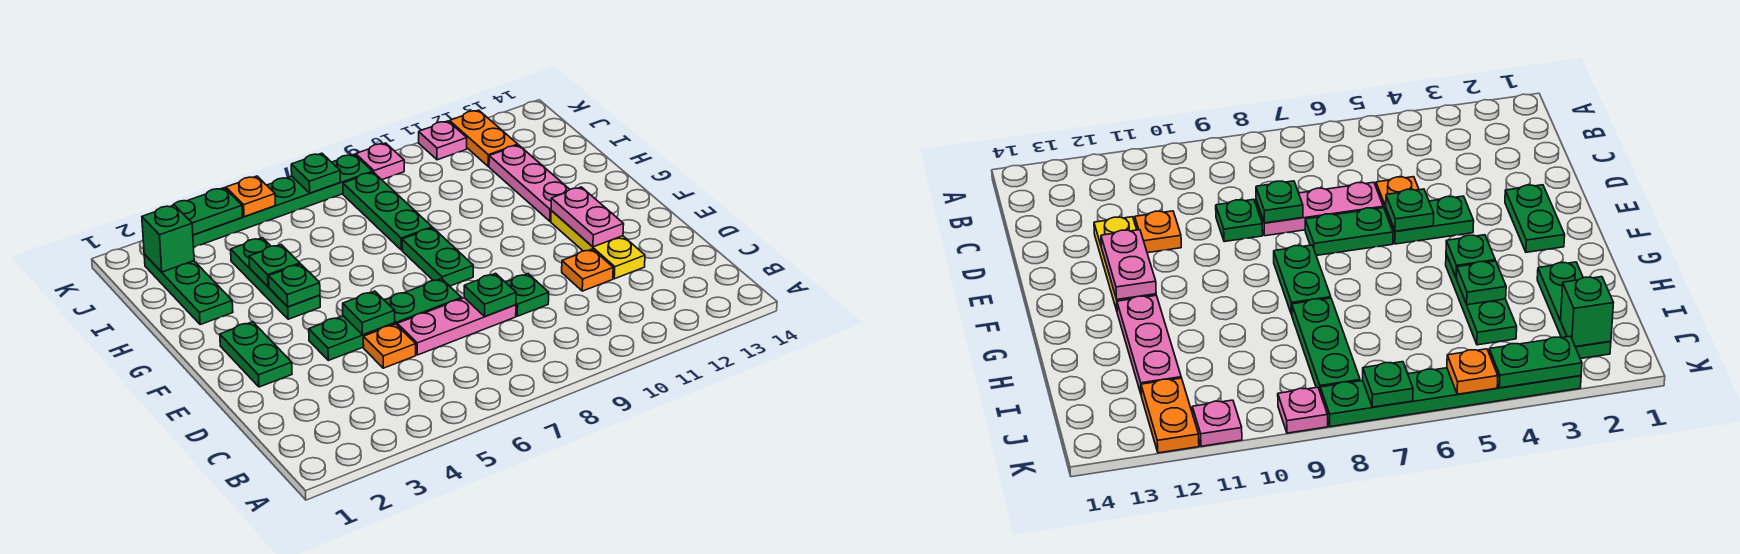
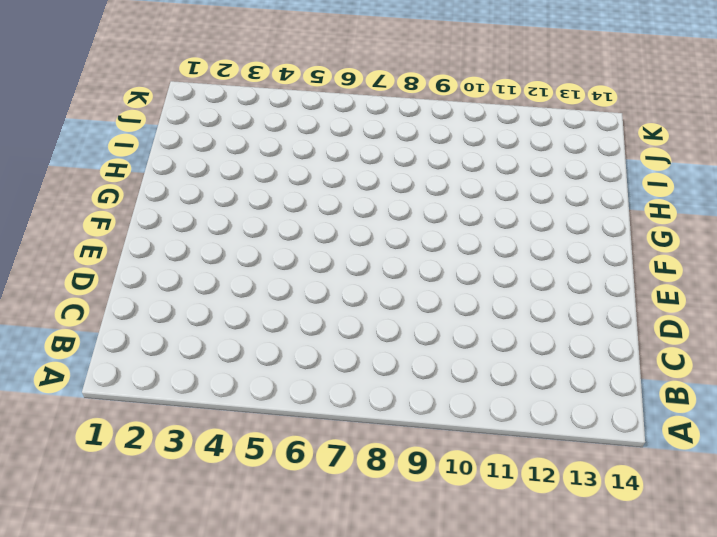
none -> orange plate D5 level 1
none -> pink plate D6:D8 level 1
none -> green plate D9 level 1

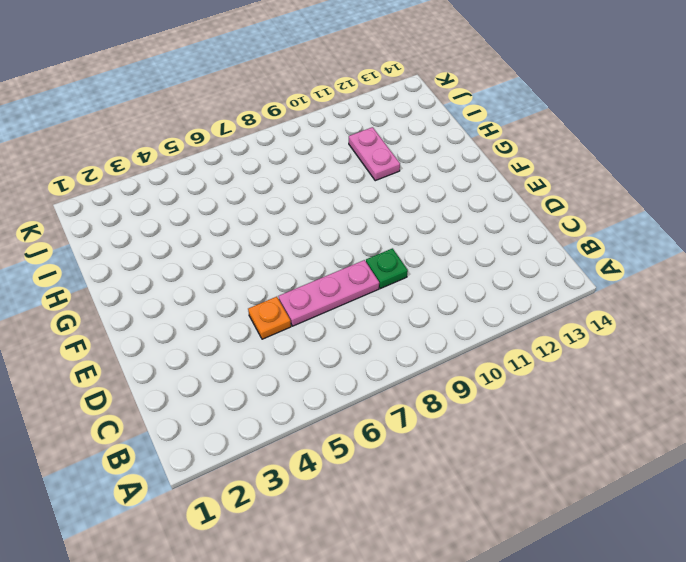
pink plate H11:I11 level 1 -> pink plate E12:F12 level 2
none -> orange plate D11 level 1
none -> yellow plate D12:F12 level 1
none -> green plate E2:F2 level 1

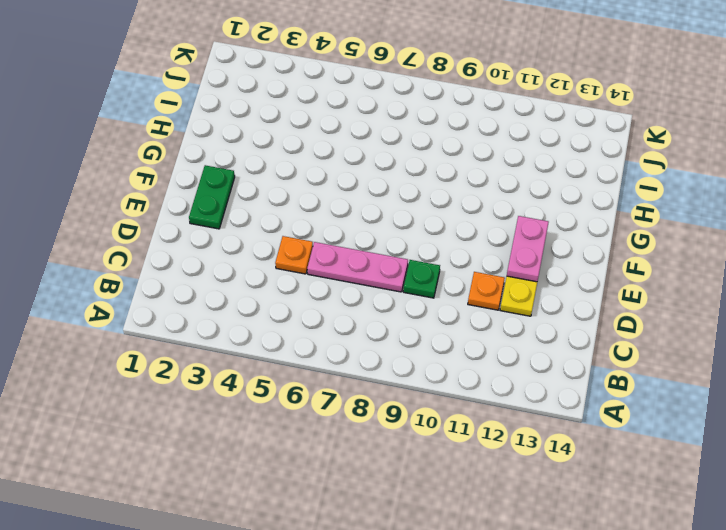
none -> green plate E4:E5 level 1
none -> green plate E6:E7 level 1
none -> green plate F8:G8 level 1

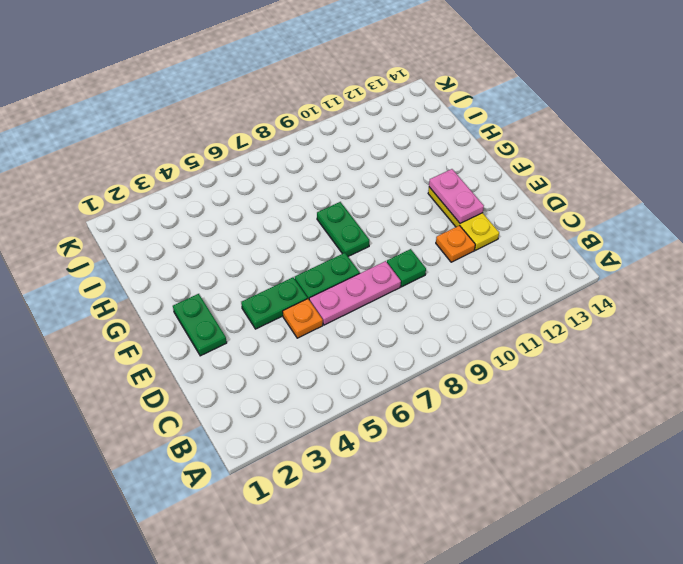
none -> green plate G4:I4 level 1
none -> pink plate G12:I12 level 1
none -> green plate H2:J2 level 1

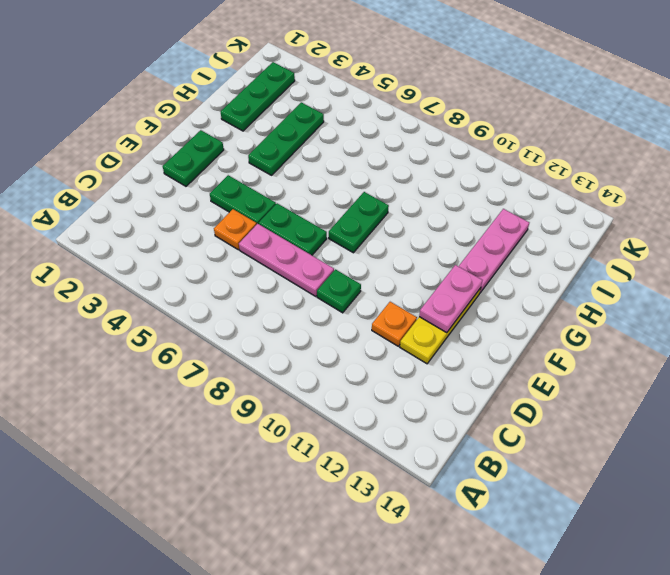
none -> green plate H8:J8 level 1
none -> orange plate J12:K12 level 1
none -> green plate K3:K8 level 1

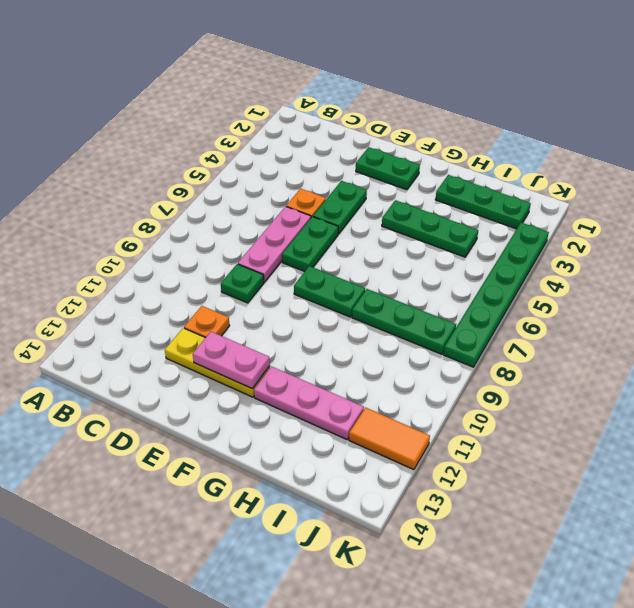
orange tile J12:K12 level 1 -> orange plate J12:K12 level 1
none -> pink plate K9 level 1
none -> pink plate K11 level 1
none -> green plate D8 level 2

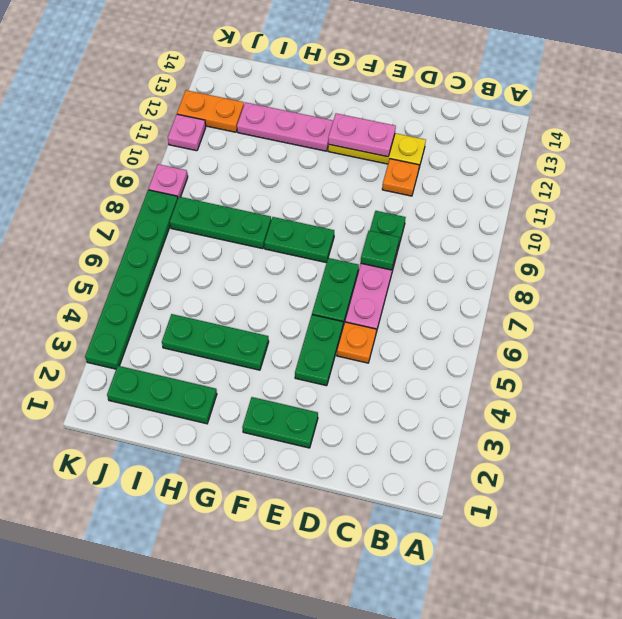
none -> green plate E5 level 2
none -> green plate G4 level 2
none -> green plate H4 level 2

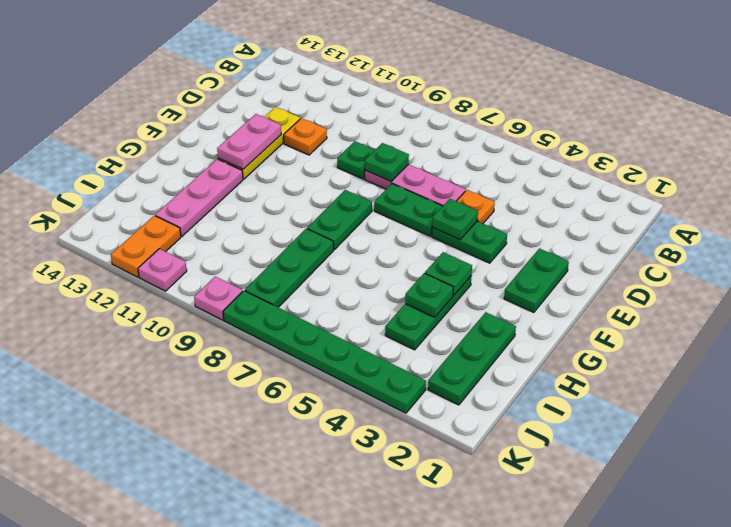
none -> green brick J2 level 2
none -> green plate K3:K4 level 2
none -> orange plate K5 level 2

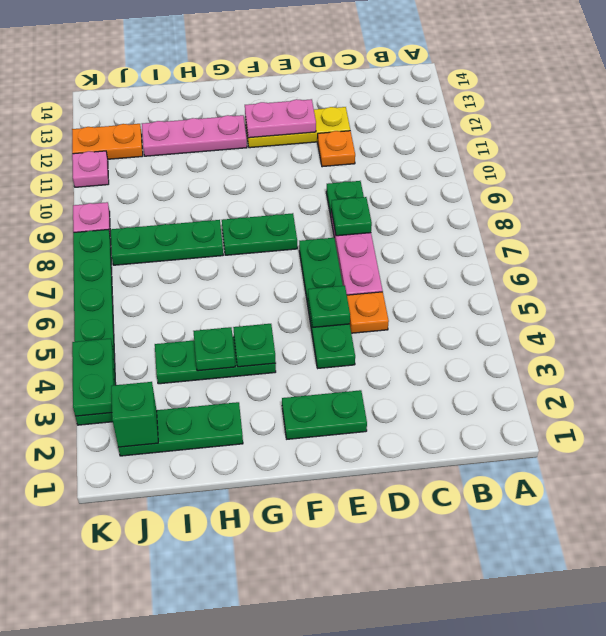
none -> orange plate K5 level 2
none -> green plate K7 level 2

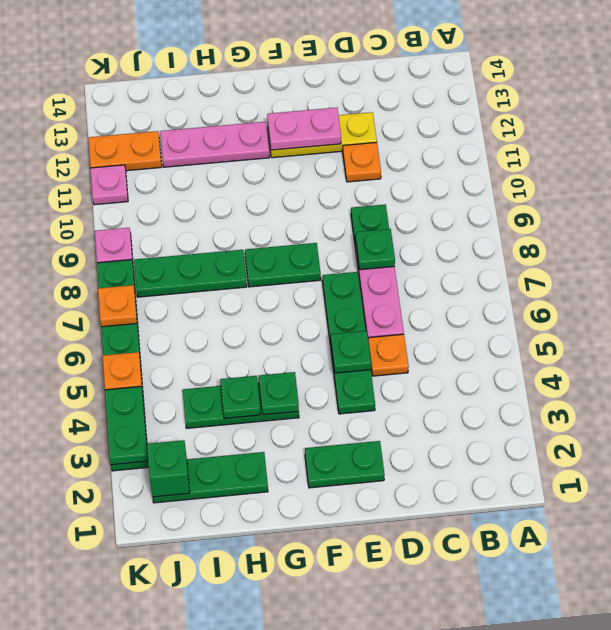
orange plate K7 level 2 -> green plate K7 level 2

